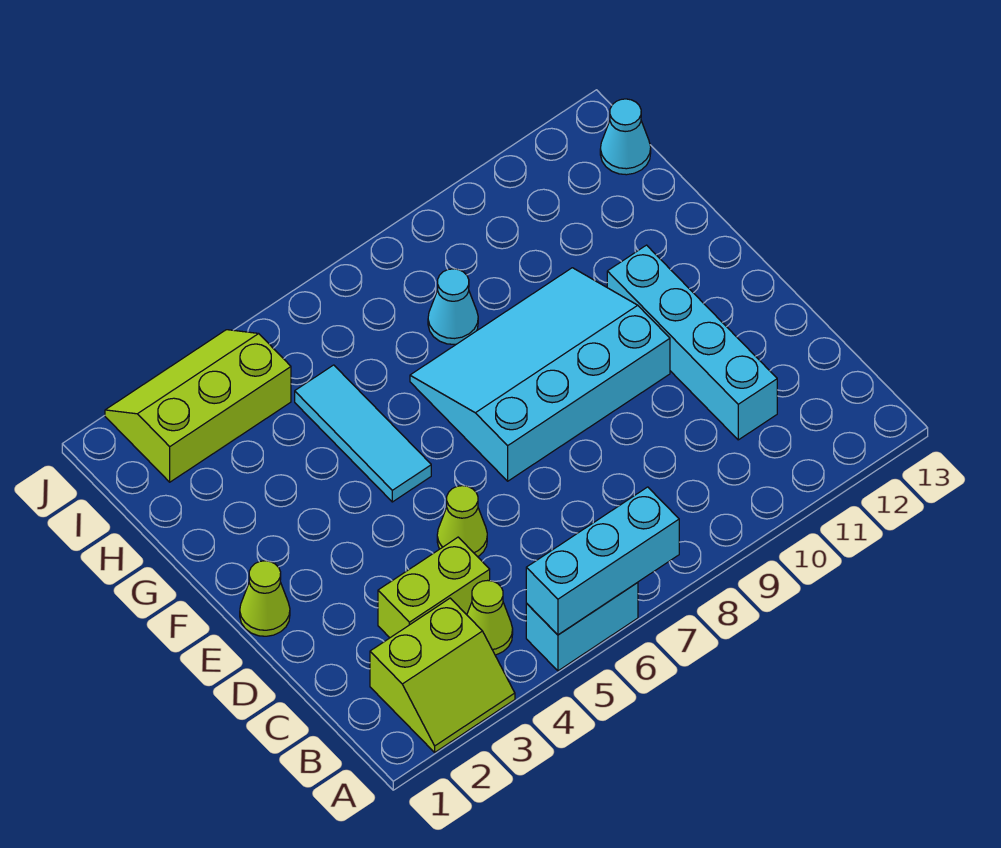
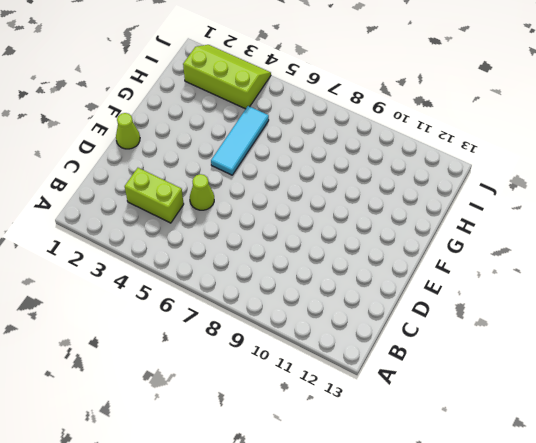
none -> lime slope A2:B3 level 1 top B
none -> cyan brick A5:A6 level 1
none -> lime cone B4 level 1

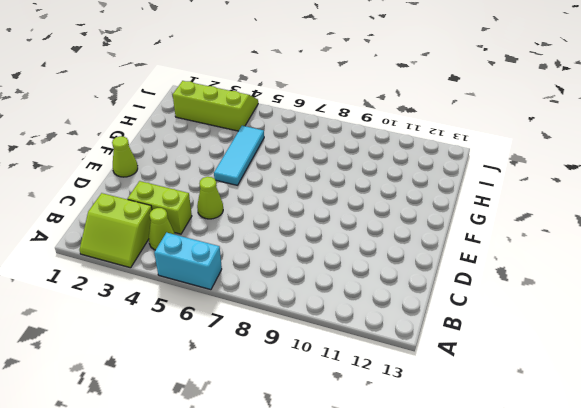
none -> cyan brick C11:F11 level 1
none -> cyan slope E7:G10 level 1 top E
none -> cyan cone H8 level 1

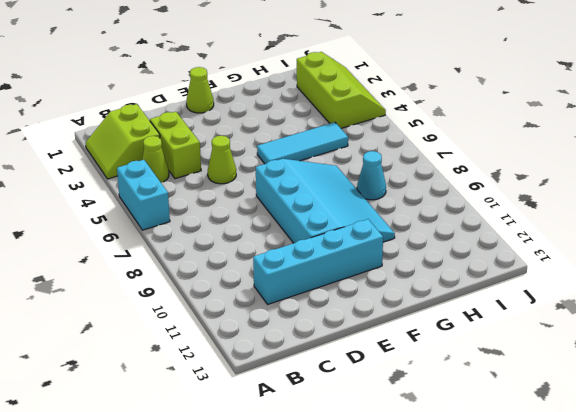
none -> cyan cone I13 level 1
none -> cyan brick A5:A7 level 2

